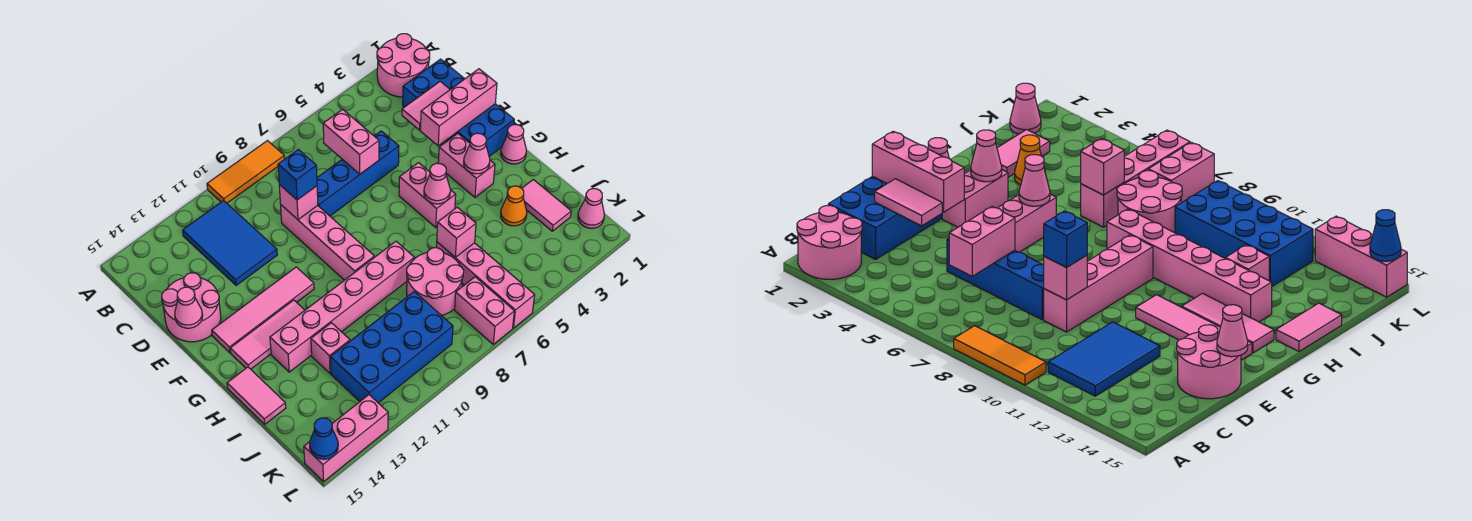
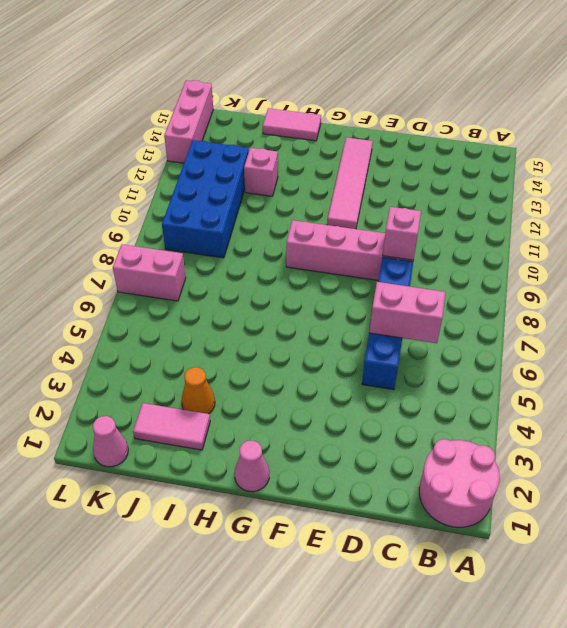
none -> orange tile A8:A10 level 1
none -> blue tile B11:D12 level 1
none -> blue brick C1:F2 level 1
none -> pink round brick D14:E15 level 1

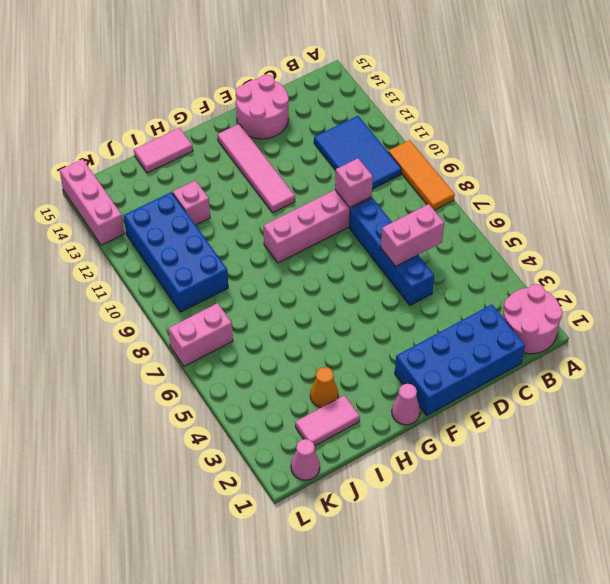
blue tile B10:C12 level 1 -> blue tile B11:D12 level 1
none -> pink brick F3:G3 level 1
none -> pink brick F5:G5 level 1
none -> pink tile G12:G14 level 1
none -> pink brick H8:H13 level 1

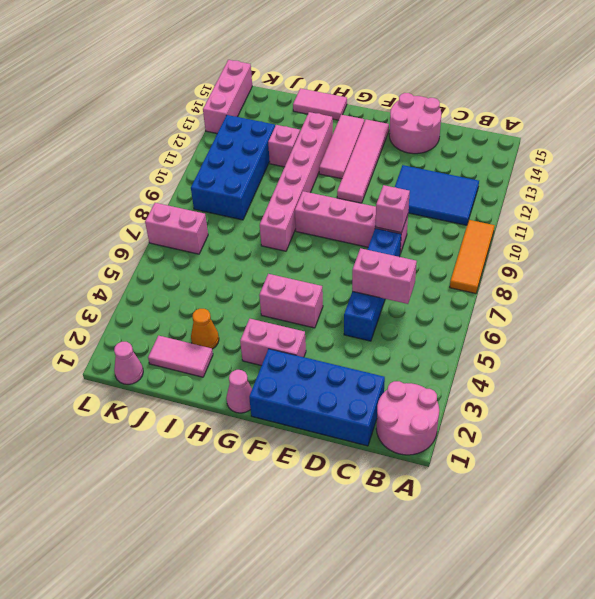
none -> pink brick I6:L6 level 1
none -> pink round brick I7:J8 level 1
none -> pink tile D2:D3 level 2
none -> pink brick E1:E3 level 2

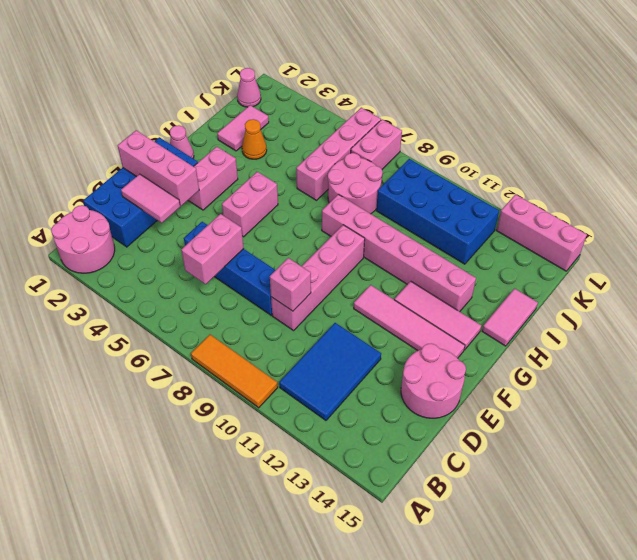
none -> pink brick I12 level 1
none -> pink cone E15 level 2
none -> pink cone G3 level 2
none -> pink cone G5 level 2

